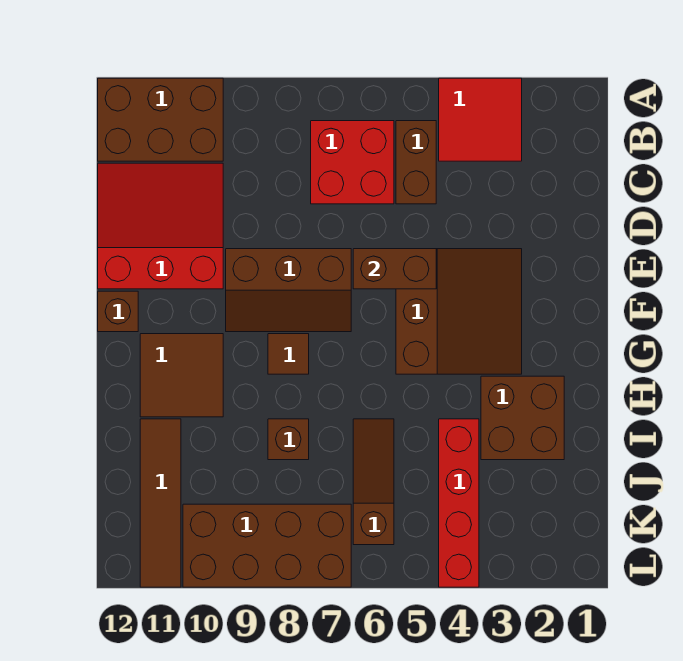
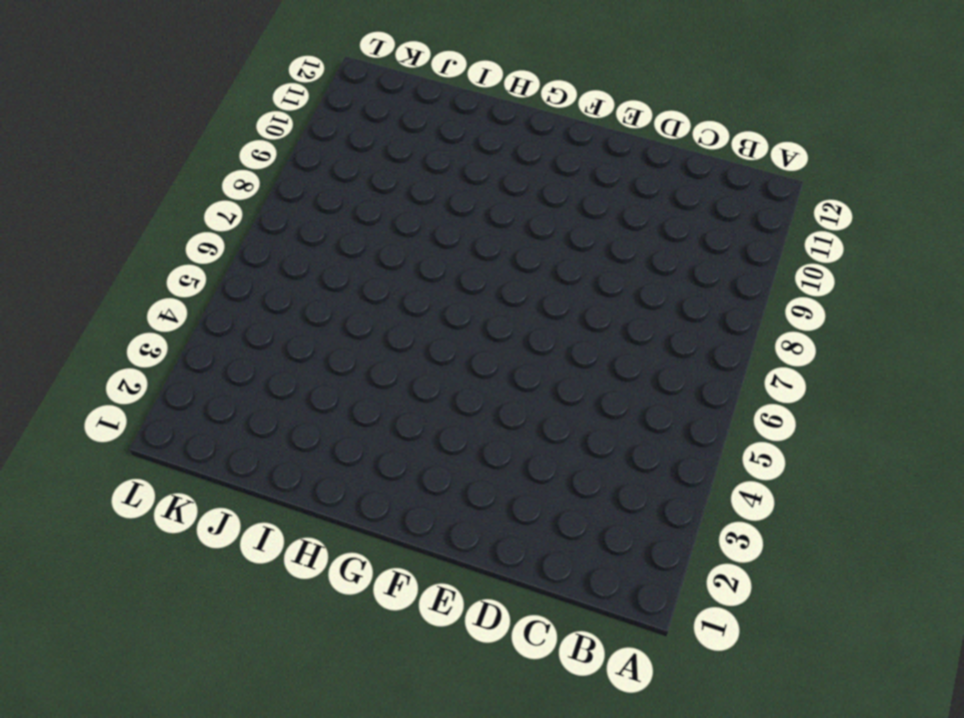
none -> red tile A3:B4 level 1
none -> brown brick A10:B12 level 1
none -> brown brick B5:C5 level 1

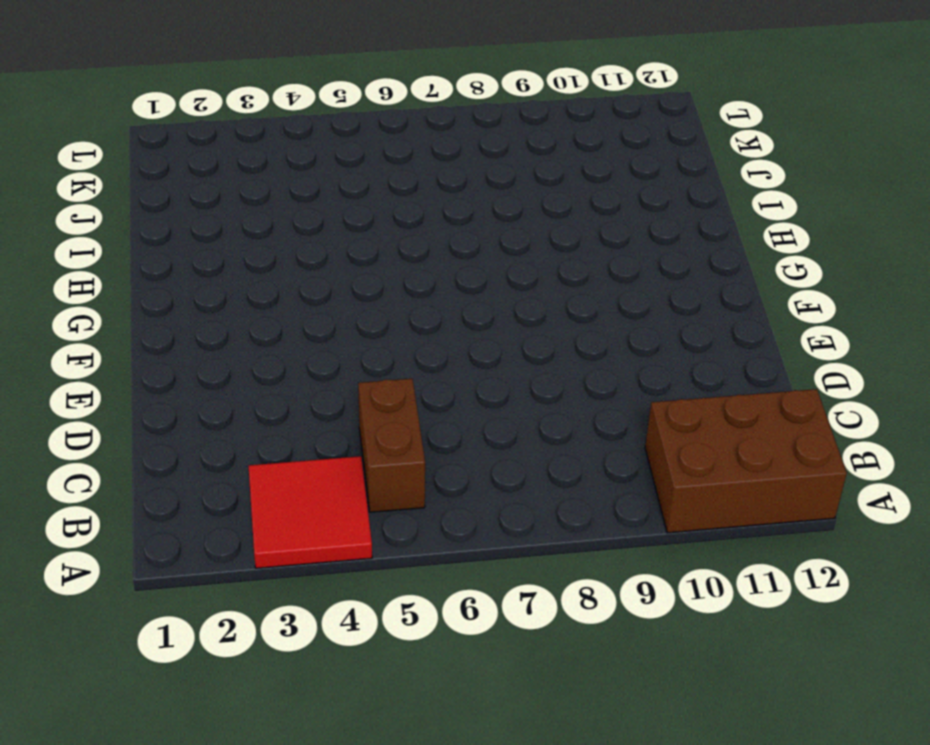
none -> red brick B6:C7 level 1
none -> red slope C10:E12 level 1 top E
none -> brown slope E3:G5 level 1 top 5

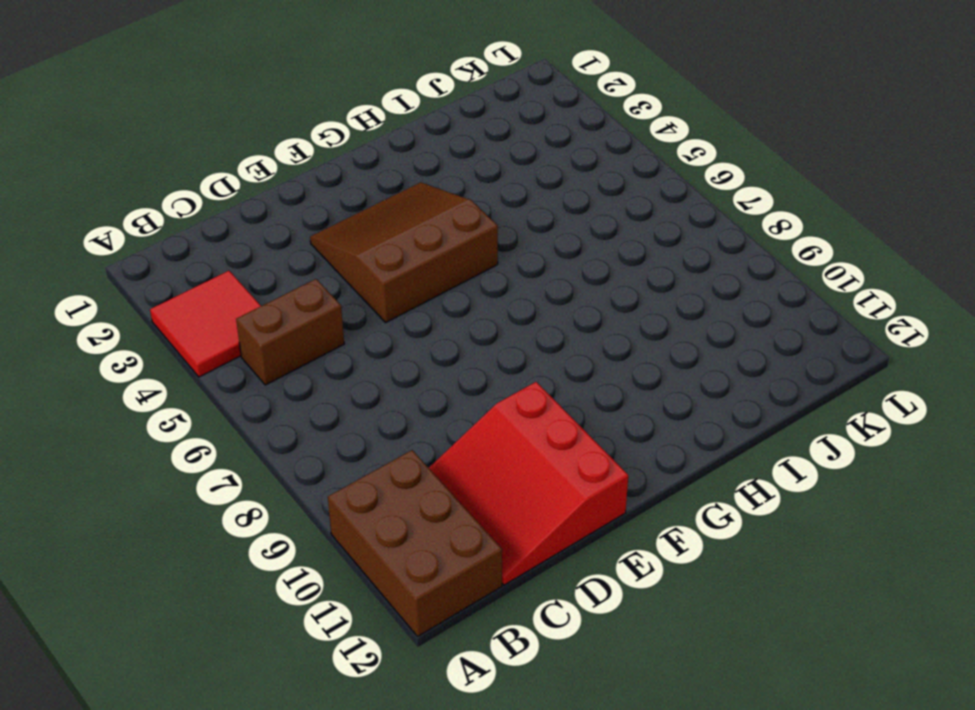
none -> red brick B6:C7 level 1
none -> brown slope E7:F9 level 1 top E
none -> brown brick F12 level 1

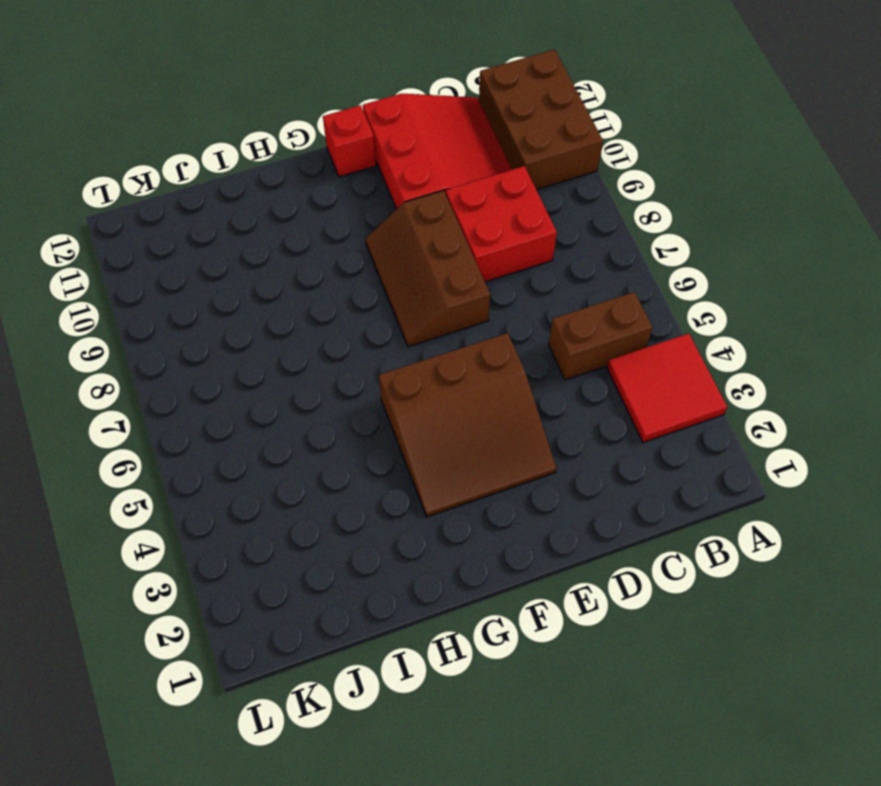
red brick C8:D9 level 1 -> red brick B6:C7 level 1
red brick F12 level 1 -> brown brick F12 level 1
none -> brown tile G8 level 1
none -> brown tile G10:H11 level 1
none -> brown brick H2:I3 level 1

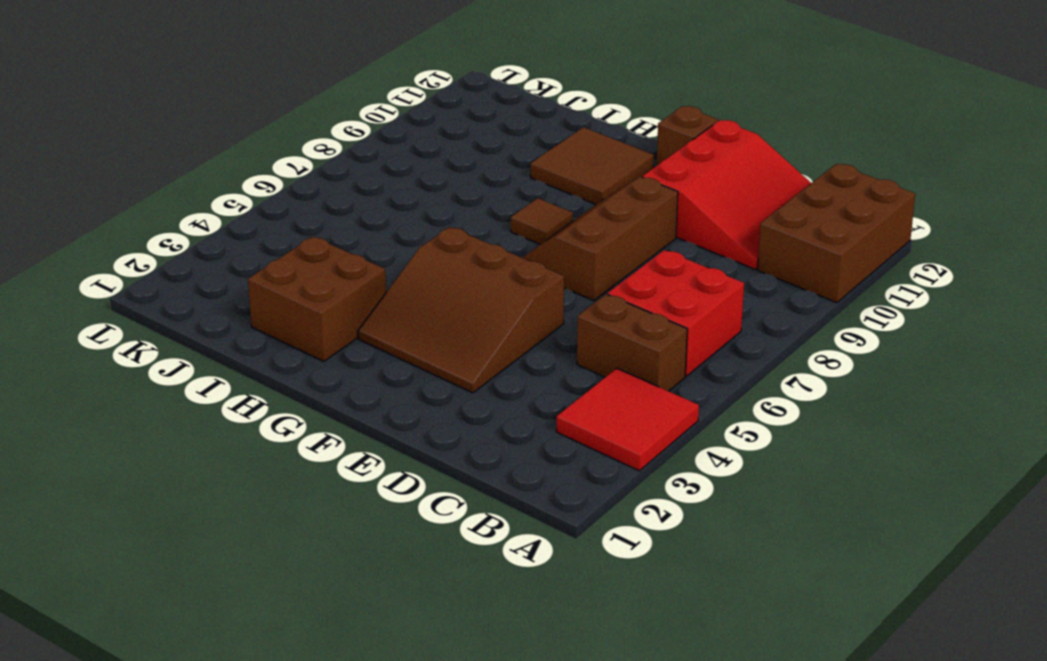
none -> red brick I4:L4 level 1
none -> brown slope I6:K6 level 1 top K
none -> brown brick I8 level 1

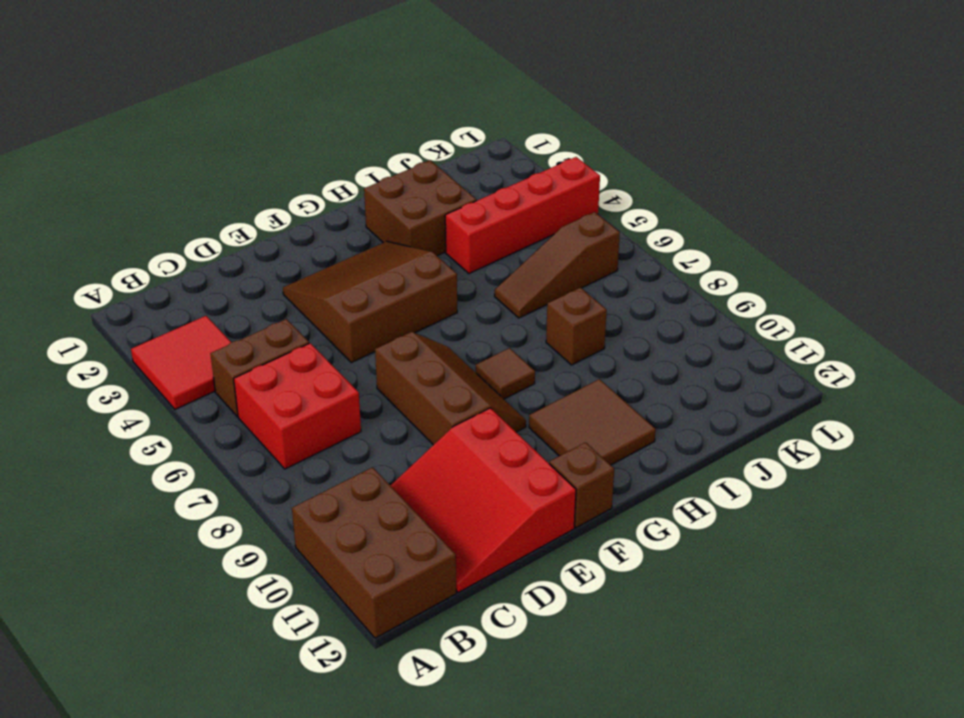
none -> brown tile I11:L11 level 1
none -> brown brick K7:L10 level 1
none -> brown brick E5:E6 level 2

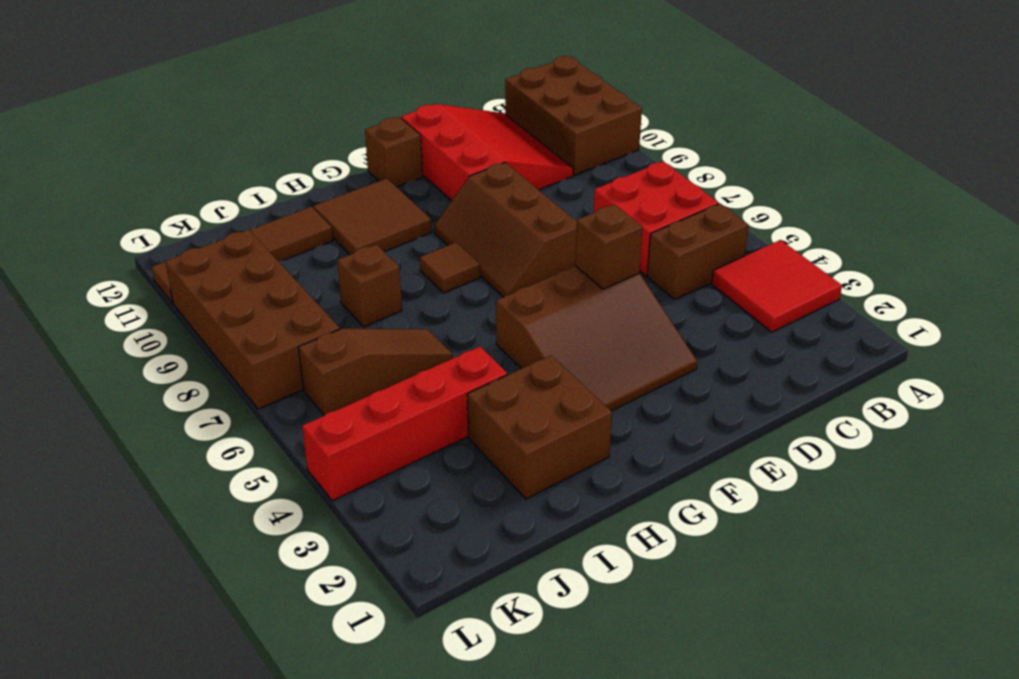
brown brick E5 level 2 -> brown brick E5:E6 level 2

